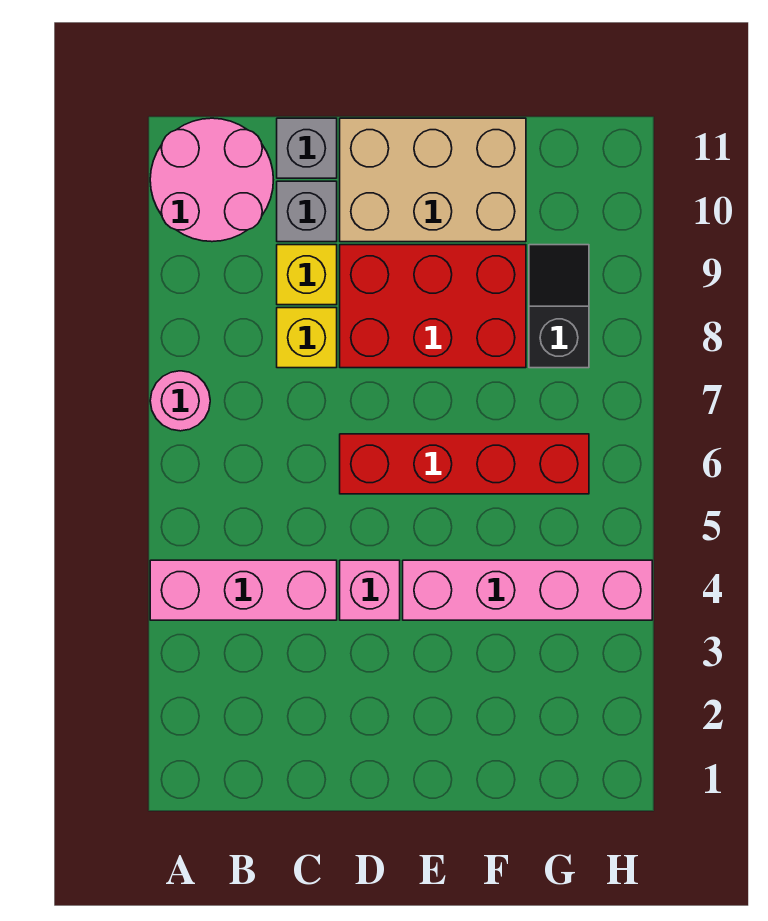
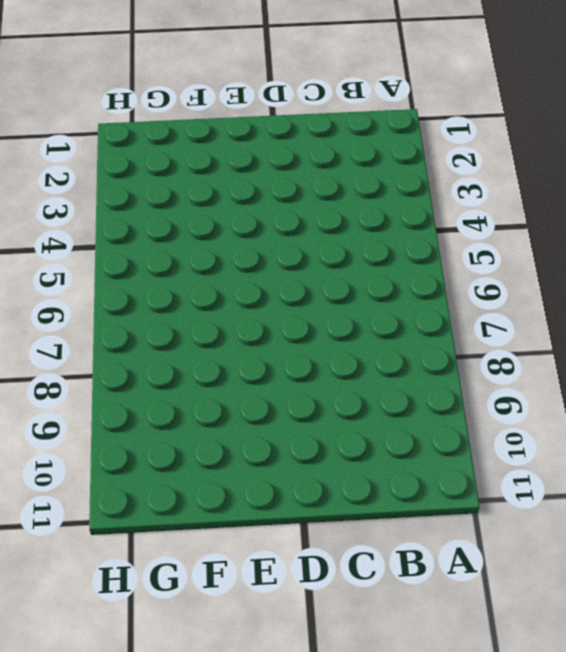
none -> pink brick A4:C4 level 1
none -> pink round brick A7 level 1
none -> pink round brick A10:B11 level 1

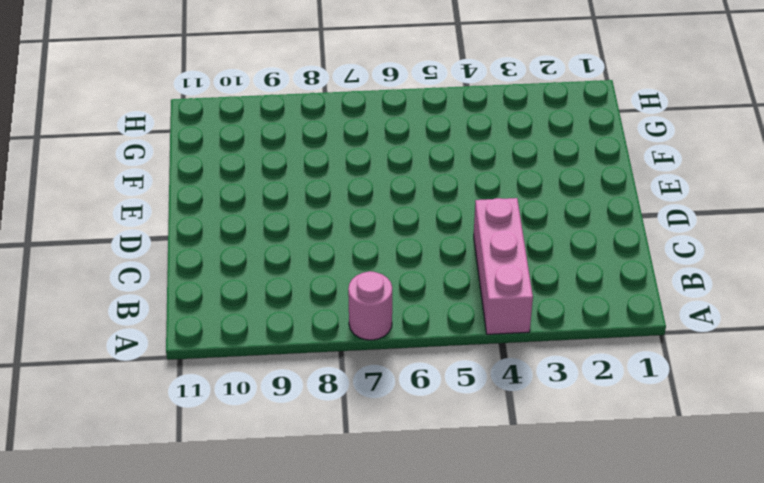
none -> pink round brick A10:B11 level 1
none -> yellow brick C8 level 1
none -> yellow brick C9 level 1

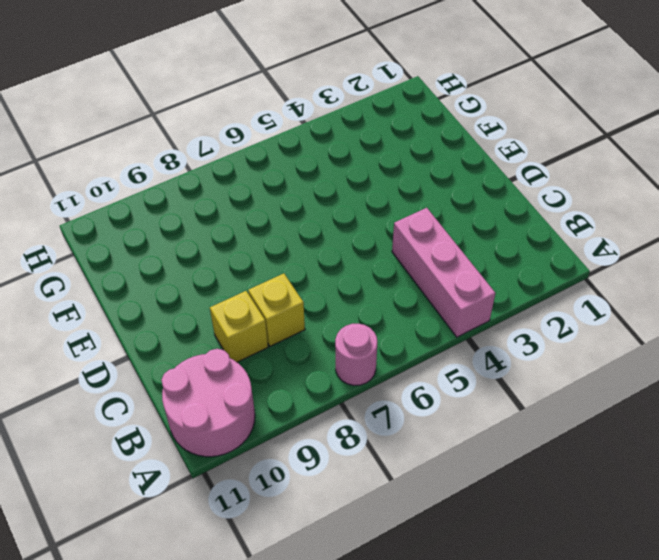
none -> grey brick C10 level 1
none -> grey brick C11 level 1
none -> pink brick D4 level 1

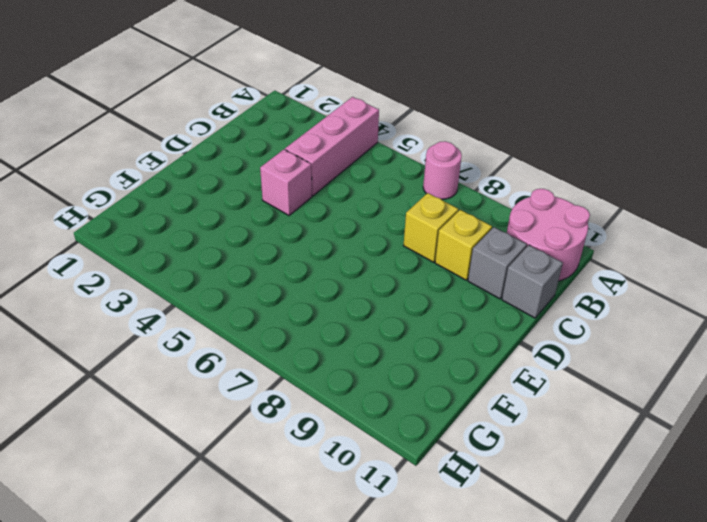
none -> red brick D6:G6 level 1
none -> red brick D8:F9 level 1
none -> tan brick D10:F11 level 1

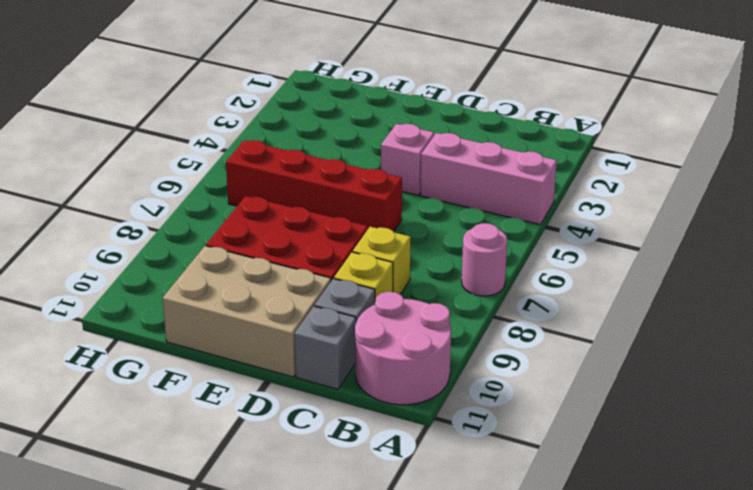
none -> pink brick E4:H4 level 1
none -> black slope G8:G9 level 1 top 8

